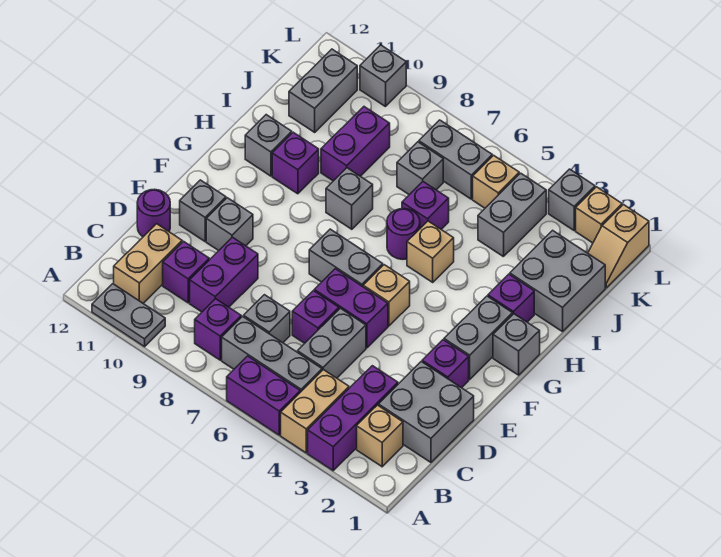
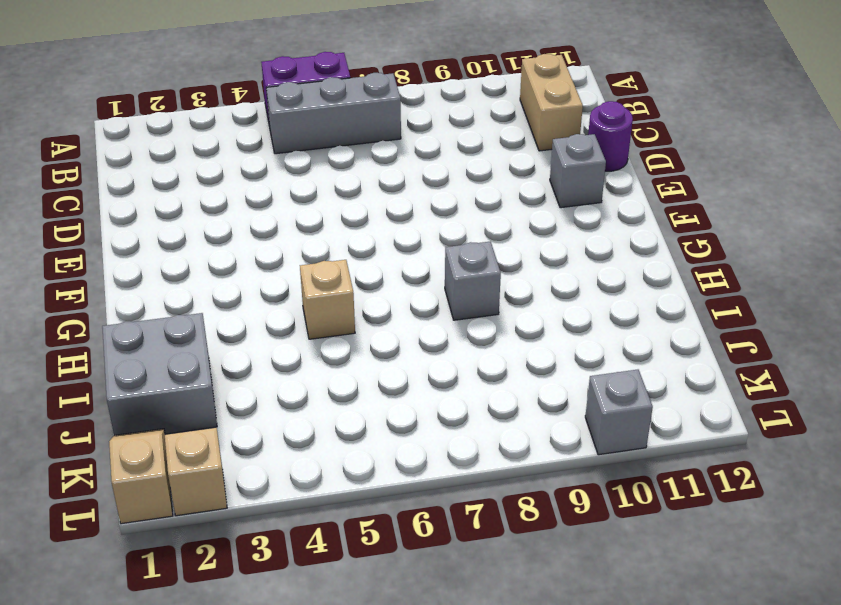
none -> purple brick A3:C3 level 1
none -> tan brick A4:B4 level 1
none -> grey plate A10:A11 level 1
none -> tan brick B2 level 1

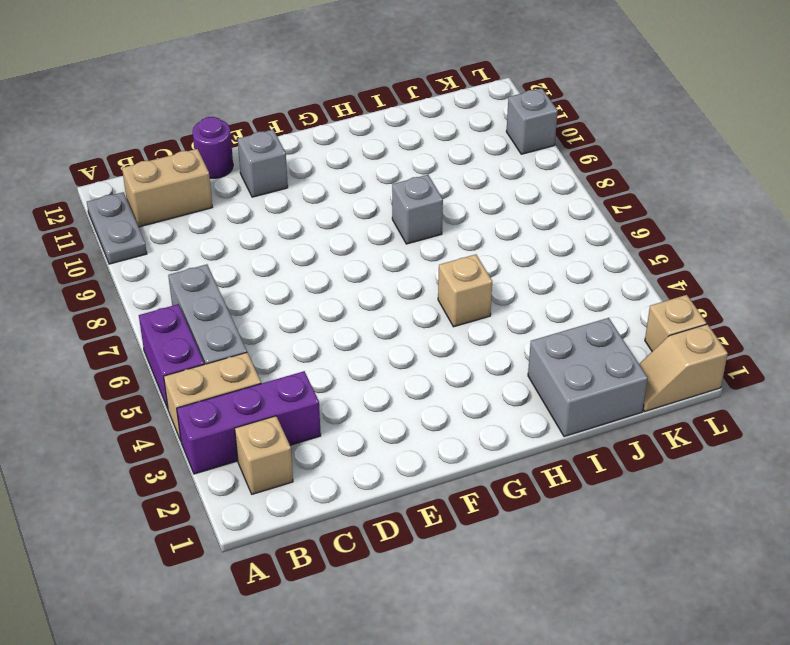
none -> purple brick B8 level 1
none -> grey brick C1:D2 level 1
none -> grey brick C5:D5 level 1
none -> grey brick C7 level 1

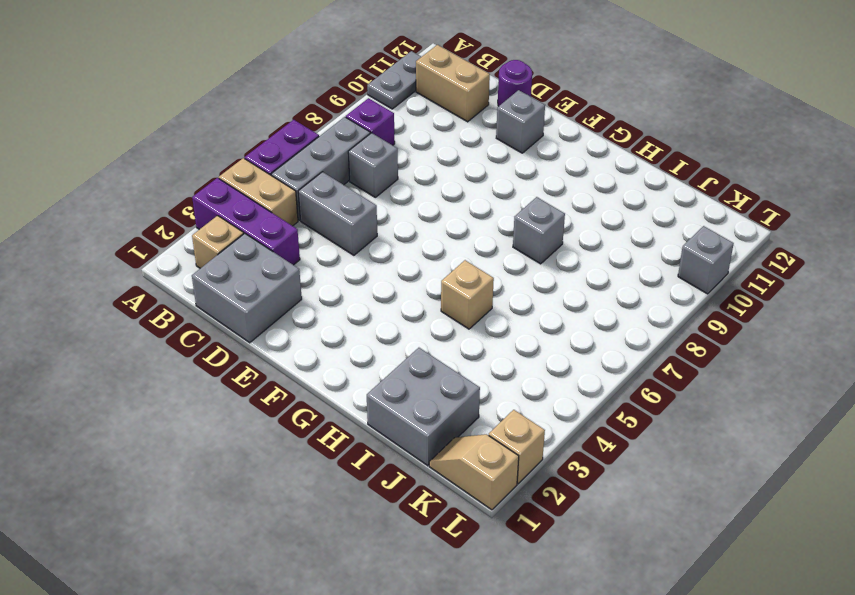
none -> purple brick C9:D9 level 1
none -> purple brick C10 level 1
none -> purple brick D6 level 1
none -> purple brick E2 level 1

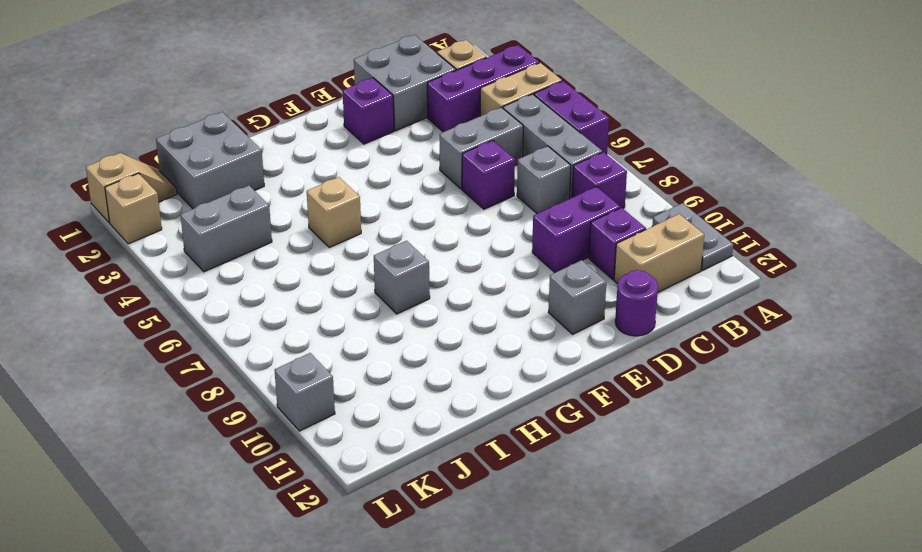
none -> purple brick E5:E6 level 1
none -> grey brick E10 level 1
none -> grey brick F2:G2 level 1
none -> tan brick F5 level 1

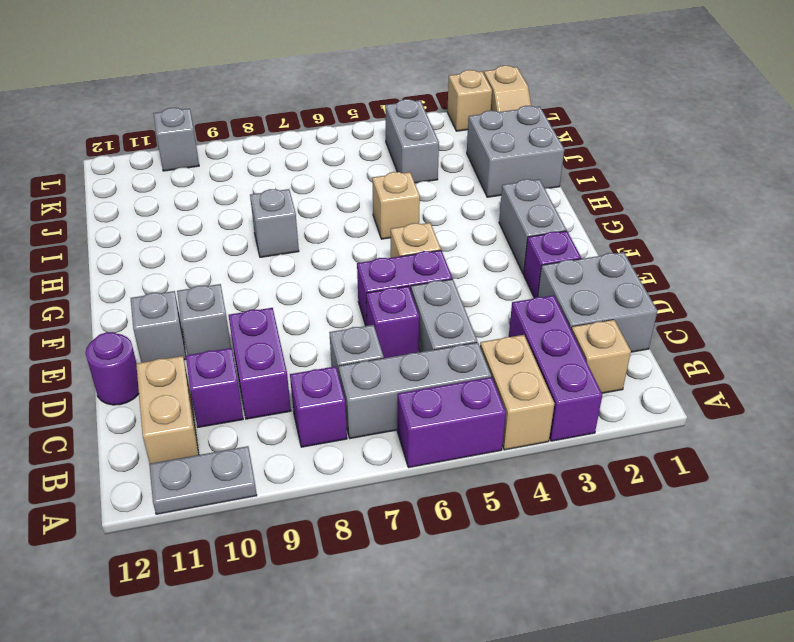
none -> grey brick F6:F7 level 1
none -> grey brick G1 level 1
none -> purple brick H2 level 1
none -> purple round brick H6 level 1

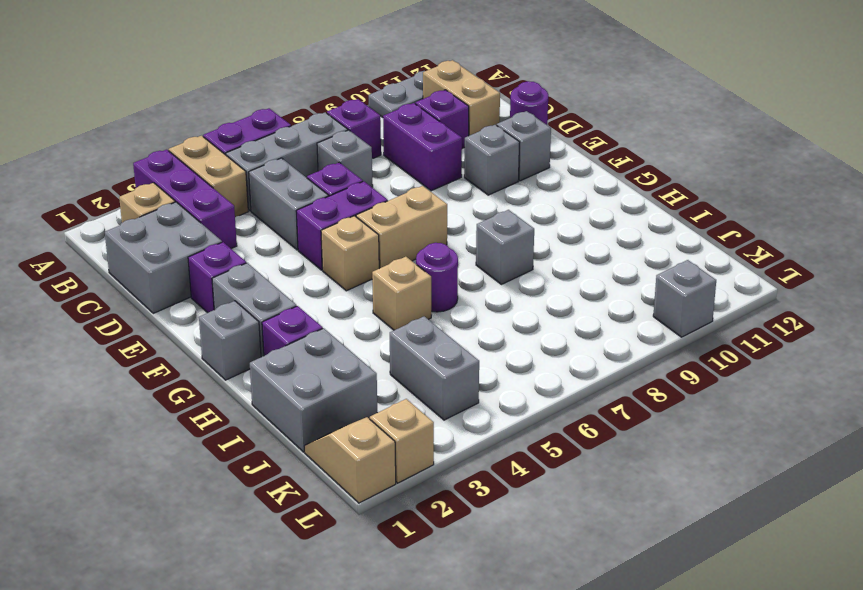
tan brick F6:F7 level 1 -> grey brick F6:F7 level 1
none -> purple brick H10 level 1
none -> grey brick H11 level 1
none -> purple brick I6 level 1
none -> purple brick I9:J9 level 1

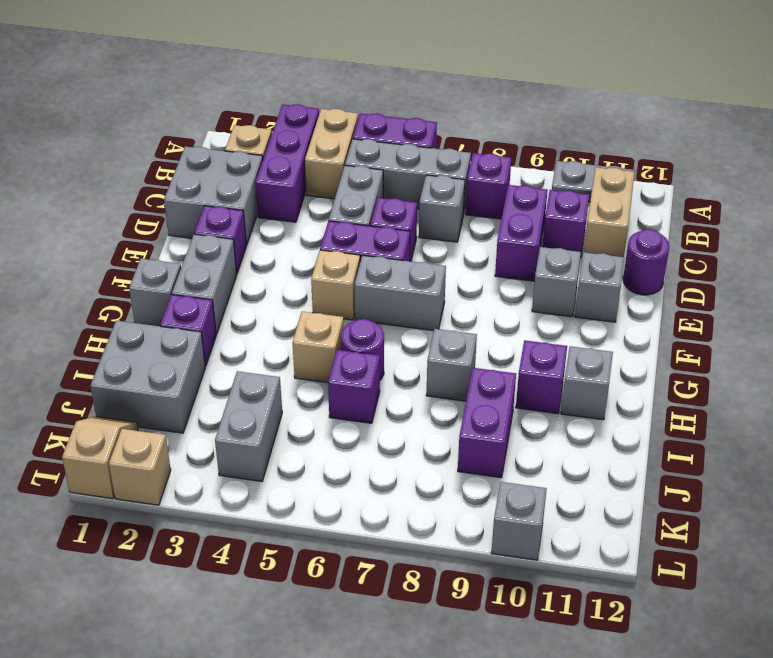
none -> grey brick J7 level 1
none -> grey brick J11:K11 level 1
none -> tan brick K5 level 1
none -> grey brick K6:K7 level 1

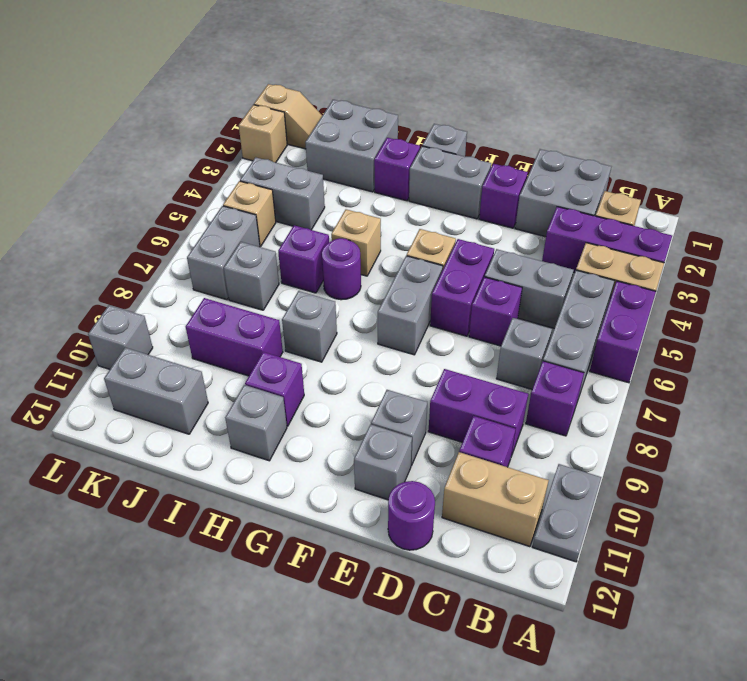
none -> grey brick L3 level 1

